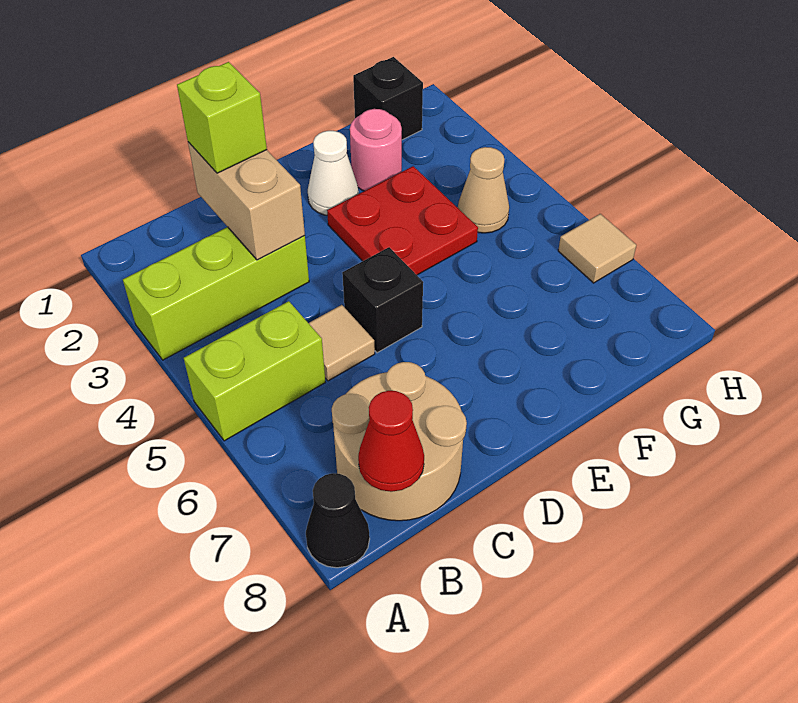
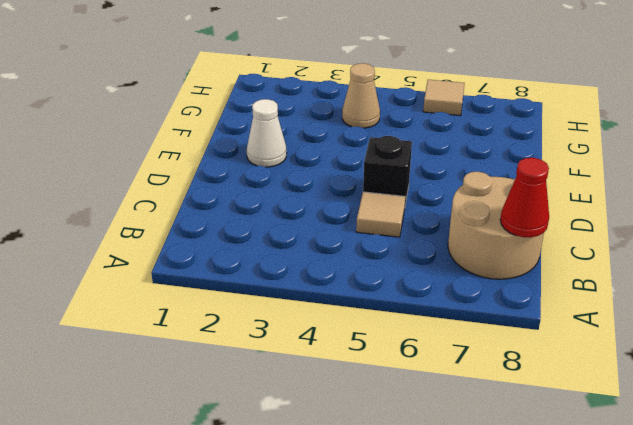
none -> lime brick A3:C3 level 1
none -> lime brick A5:B5 level 1
none -> black cone A8 level 1

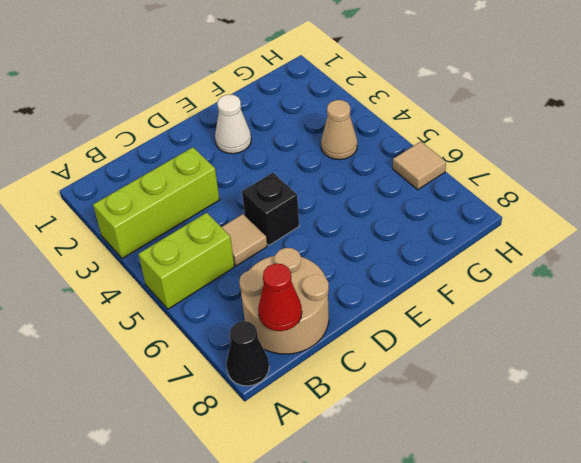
none -> red plate E3:F4 level 1
none -> pink round brick F2 level 1
none -> black brick G1 level 1

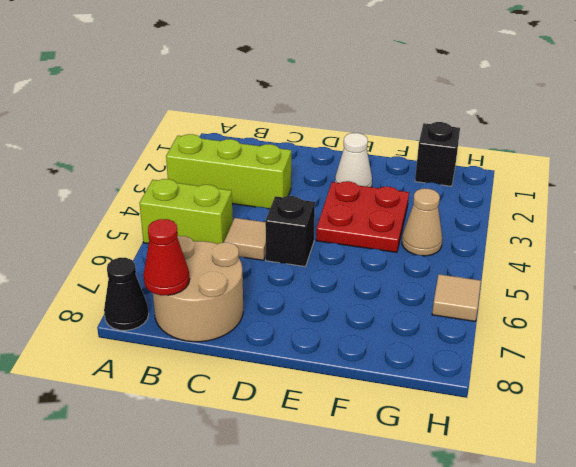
none -> pink round brick F2 level 1
none -> tan brick C2:C3 level 2
none -> lime brick C2 level 3

